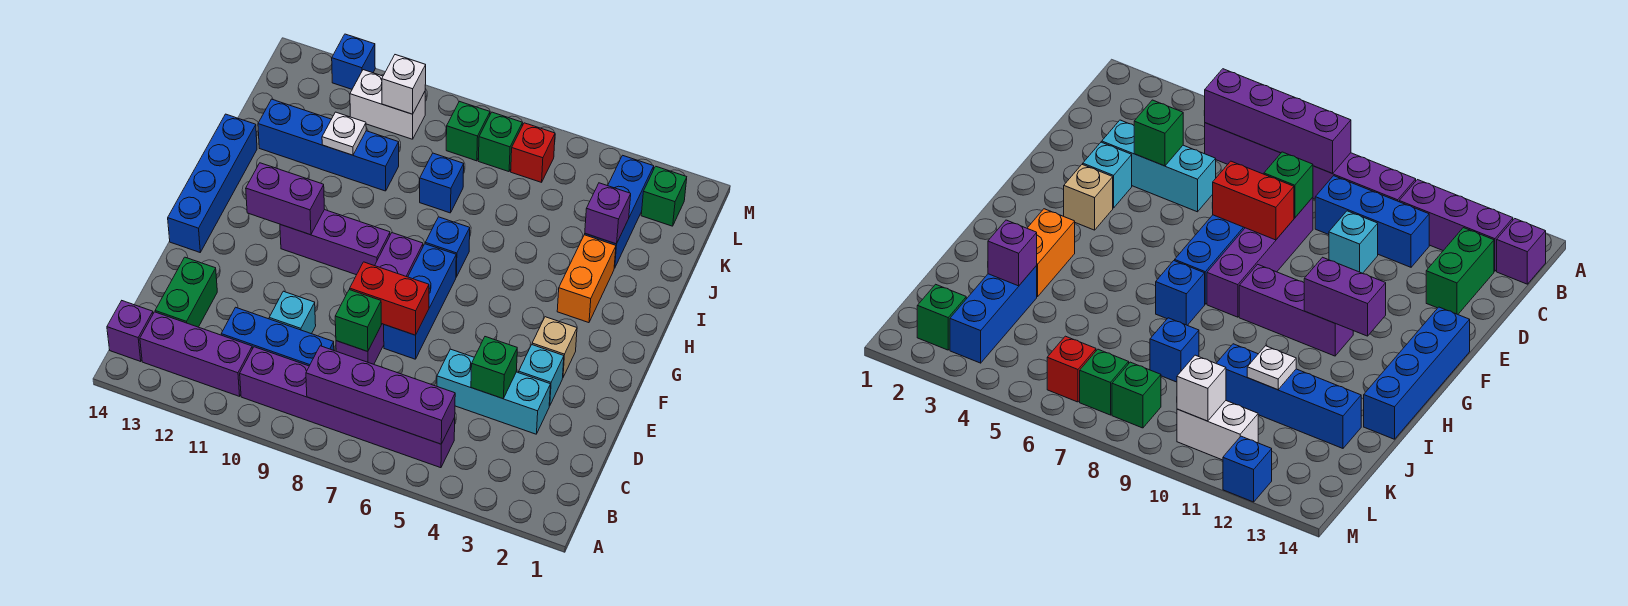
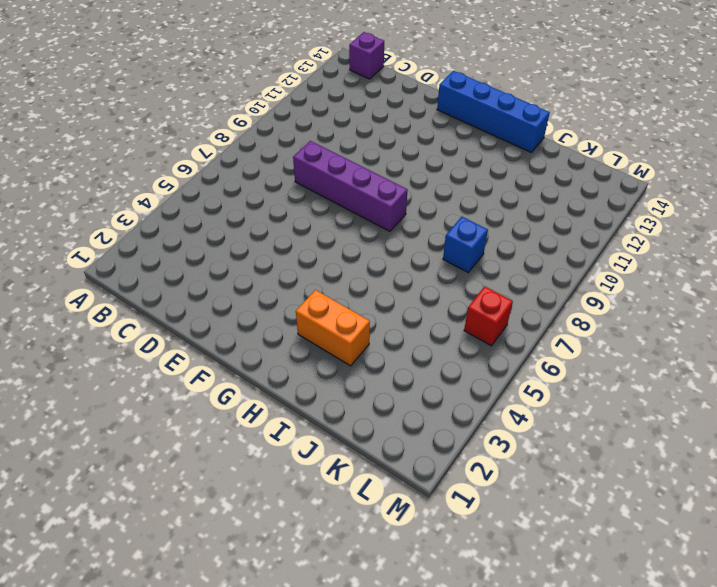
none -> purple brick B5:B10 level 1
none -> purple brick B11:B13 level 1
none -> blue brick C9:C11 level 1
none -> green brick C13:D13 level 1

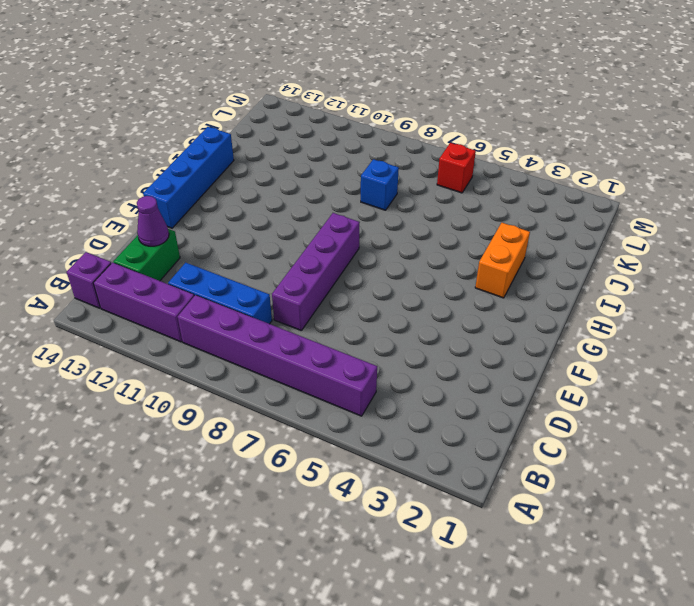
purple cone D13 level 2 -> none
none -> cyan brick D3:D5 level 1
none -> cyan brick D10 level 1
none -> cyan brick E3 level 1
none -> blue brick E7:G7 level 1

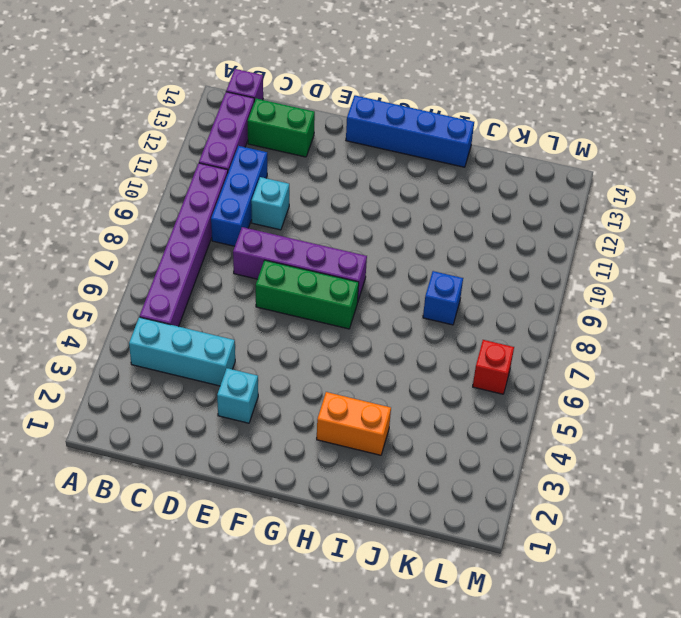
cyan brick B4:D4 level 1 -> cyan brick D3:D5 level 1
green brick E7:G7 level 1 -> blue brick E7:G7 level 1
none -> tan brick F3 level 1
none -> purple brick G9:G11 level 1
none -> blue brick H7 level 1
none -> blue brick J3:L3 level 1

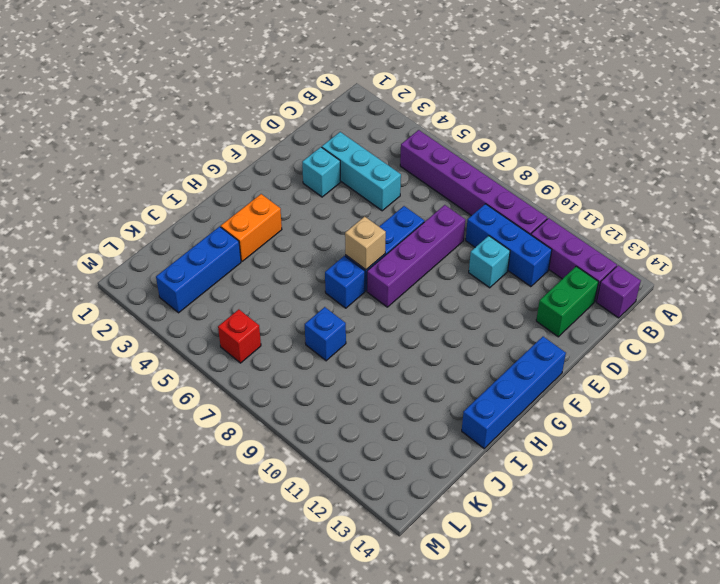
tan brick G7 level 2 -> tan brick F3 level 1
none -> purple brick G9:G11 level 1
none -> blue brick J10:J13 level 1
none -> green brick L2 level 1
none -> green brick L7 level 1

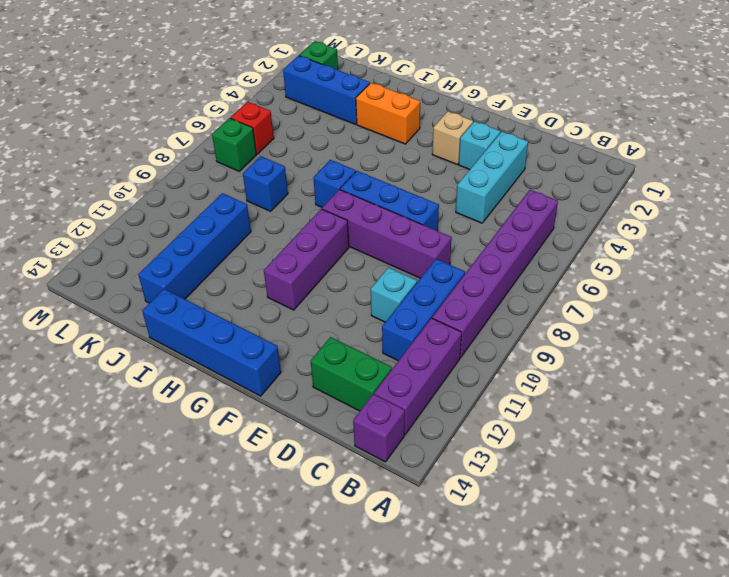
none -> green brick L8 level 1
none -> white brick L10:L11 level 1
none -> blue brick M12 level 1
none -> purple brick B5:B8 level 2

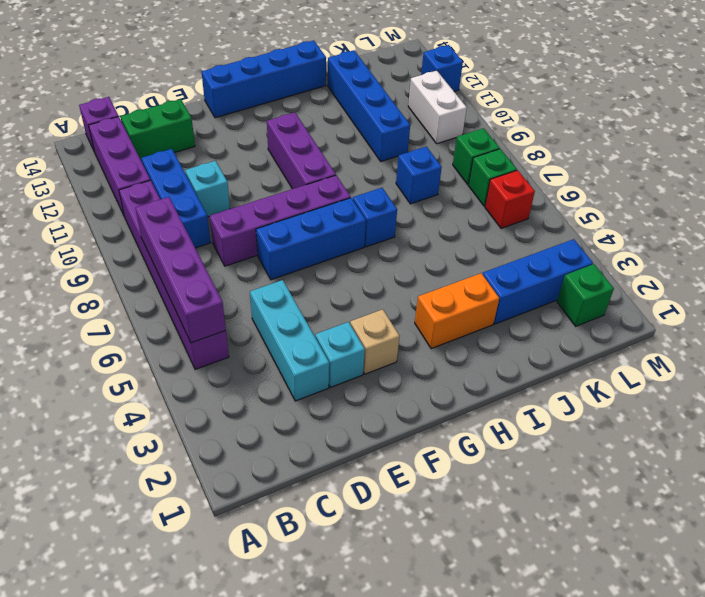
none -> green brick D4 level 2
none -> green brick D8 level 2
none -> red brick E7:E8 level 2
none -> purple brick G11:G12 level 2

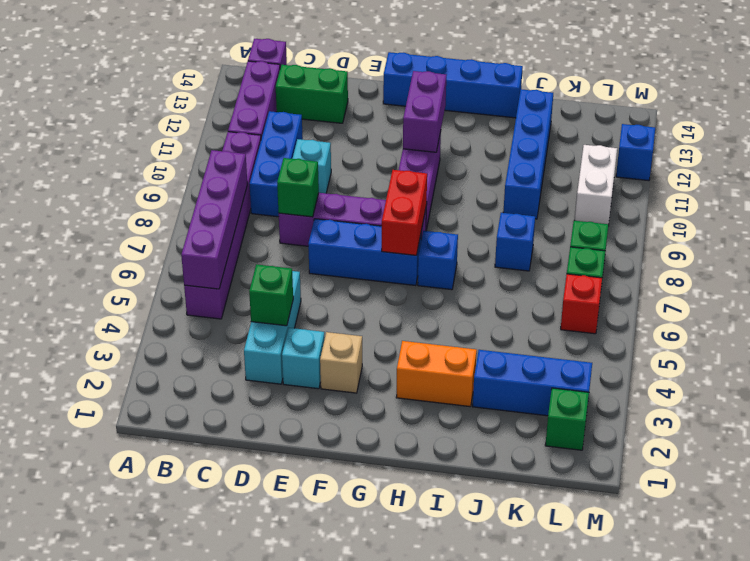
red brick G7:G8 level 2 -> red brick E7:E8 level 2
none -> purple brick J3 level 2
none -> white plate J11 level 2
none -> white brick L10 level 2

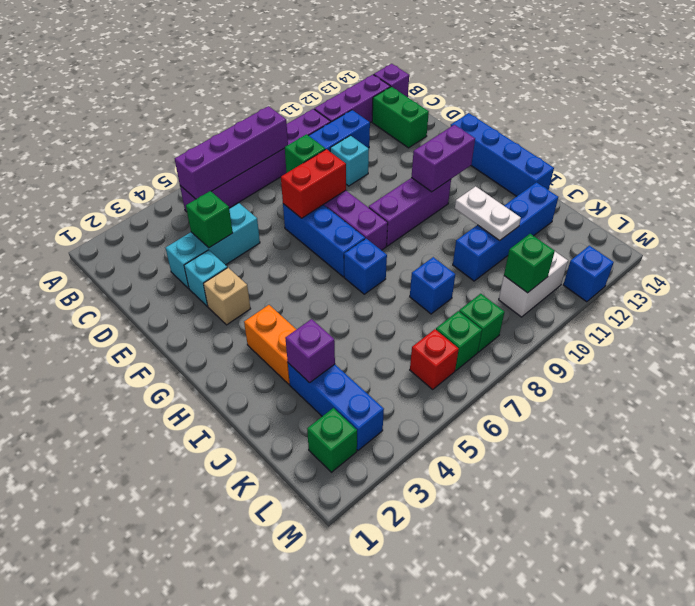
white plate I11:J11 level 2 -> white plate J11 level 2
green brick L10 level 2 -> white brick L10 level 2

